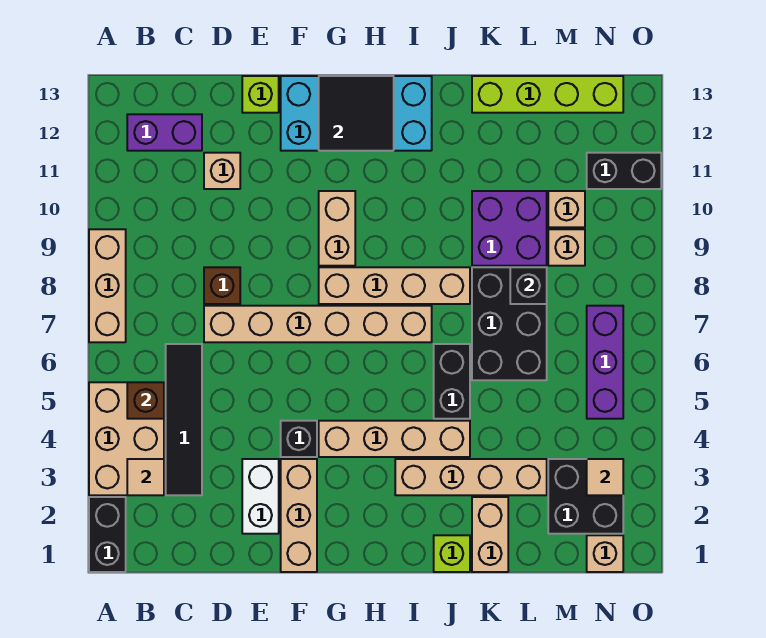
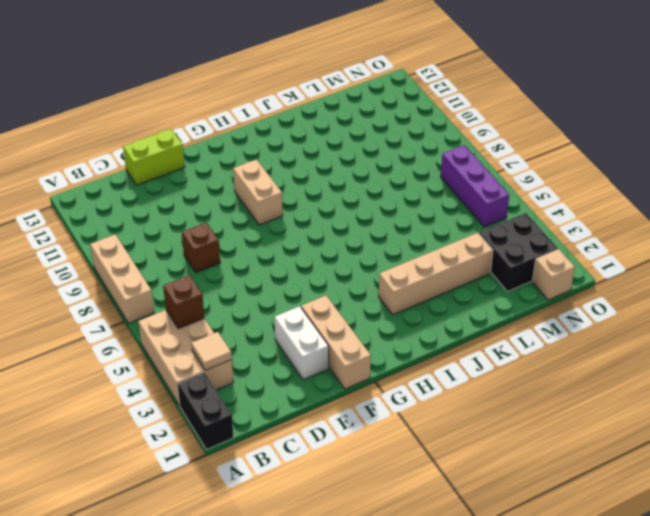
lime brick D13:E13 level 1 -> lime brick E13 level 1
none -> purple brick B12:C12 level 1
none -> black tile C3:C6 level 1
none -> tan brick D7:I7 level 1
none -> tan brick D11 level 1

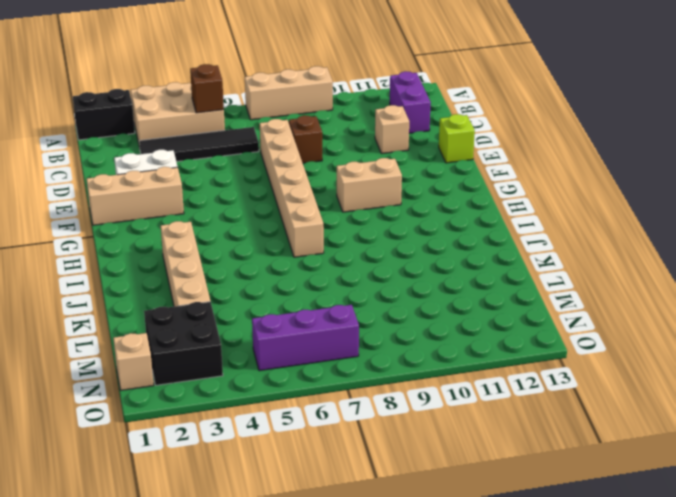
none -> black brick F4 level 1
none -> cyan brick F12:I13 level 1
none -> tan brick G4:J4 level 1
none -> tan brick G8:J8 level 1

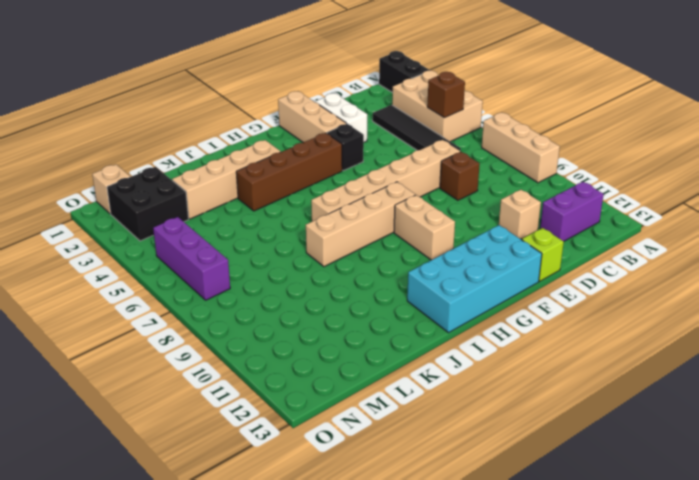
brown brick G4:J4 level 1 -> tan brick G4:J4 level 1
none -> lime brick J1 level 1
none -> black brick J5:J6 level 1
none -> tan brick K1:K2 level 1
none -> black brick K6:L8 level 1

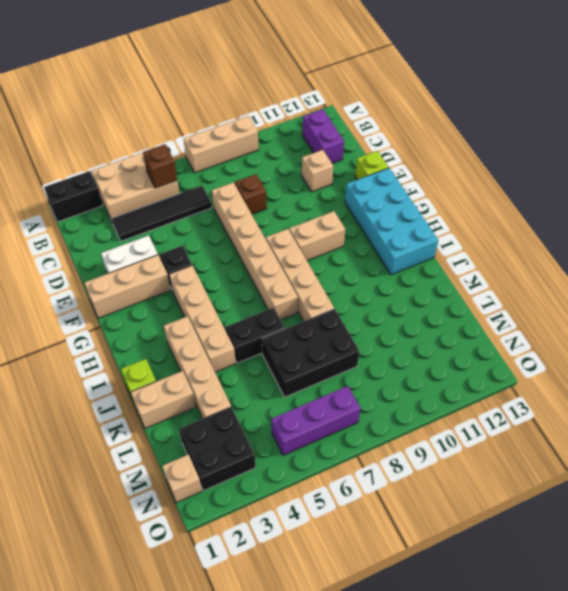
none -> purple brick K9:L10 level 1
none -> lime brick K13:N13 level 1
none -> tan brick M9 level 1
none -> tan brick M10 level 1

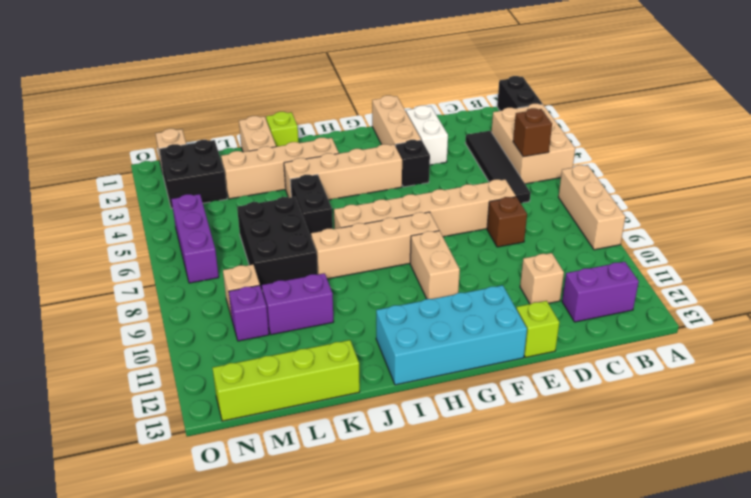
purple brick K10:L10 level 1 -> purple brick K9:L10 level 1
purple brick M10 level 1 -> tan brick M10 level 1
none -> black brick N11:O11 level 1
none -> tan tile B3 level 2
none -> black tile G12:H13 level 2
none -> black brick L8 level 2

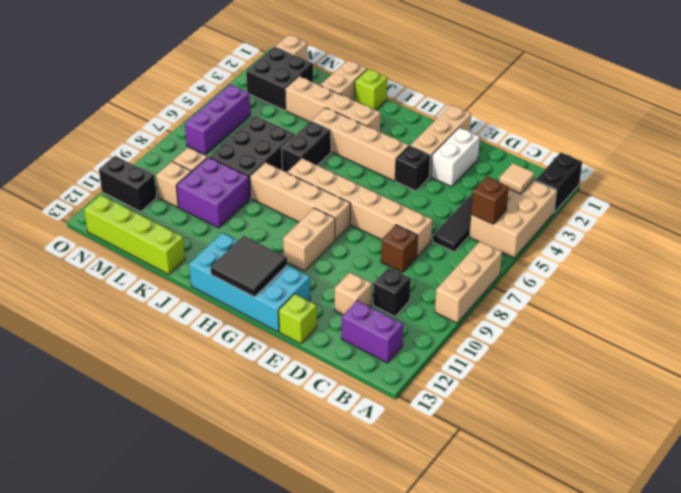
black brick C10 level 1 -> black brick L8 level 2
none -> tan tile N3 level 2

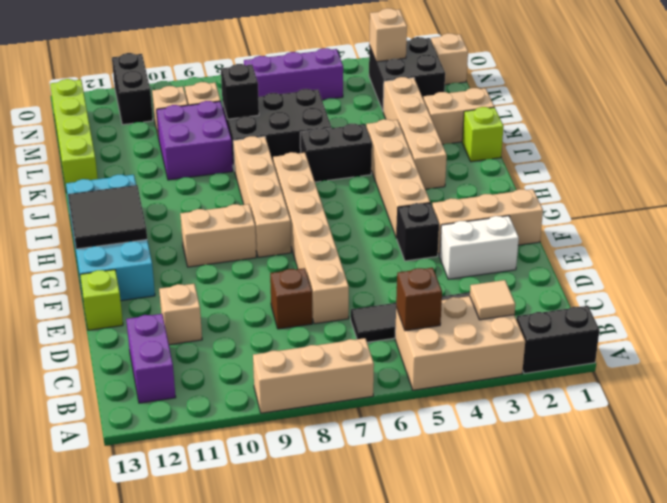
tan brick N3 level 2 -> tan tile N3 level 2

